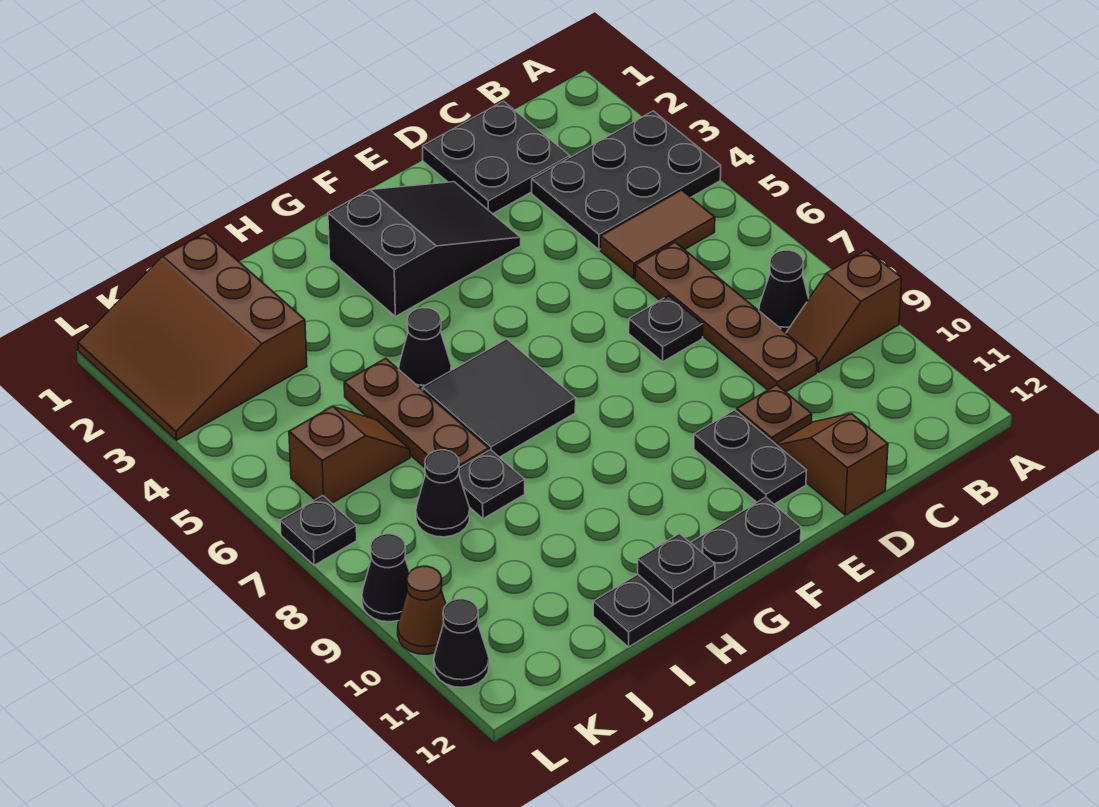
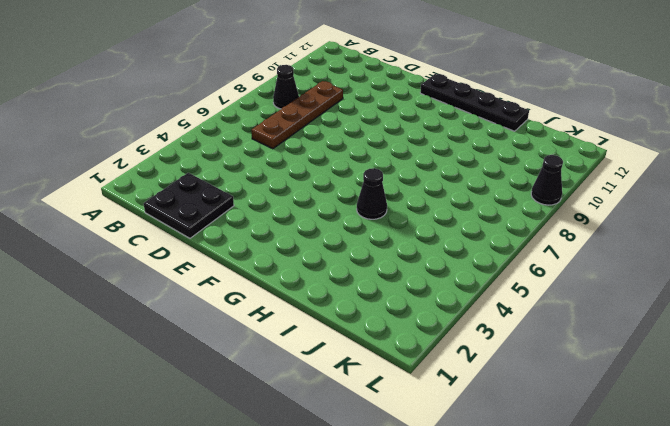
none -> black plate A3:C4 level 1
none -> brown slope A9:B9 level 1 top A
none -> brown tile B5:C5 level 1

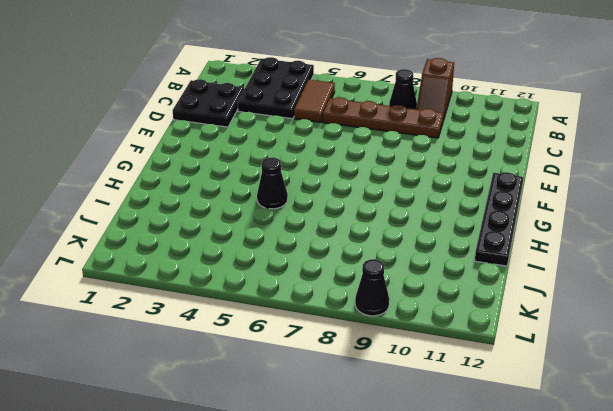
none -> black plate D7 level 1
none -> brown plate D10 level 1
none -> brown slope D11:D12 level 1 top 12

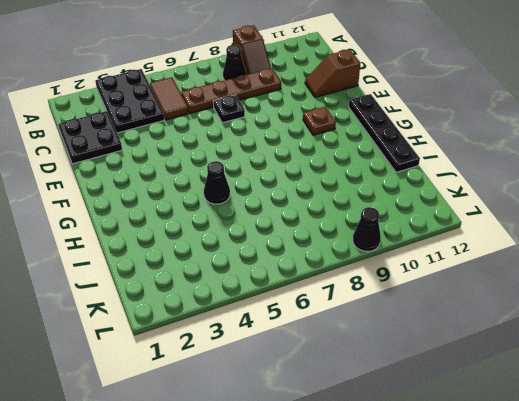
brown plate F10 level 1 -> brown plate D10 level 1
none -> black slope E2:G3 level 1 top G
none -> black plate E10:E11 level 1
none -> black tile G6:H7 level 1

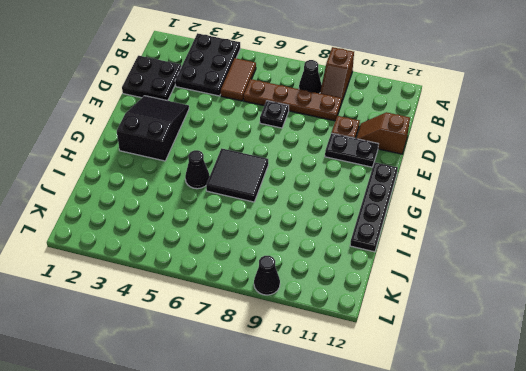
none -> brown plate I5:I7 level 1
none -> black plate I8 level 1
none -> brown slope J1:L3 level 1 top J

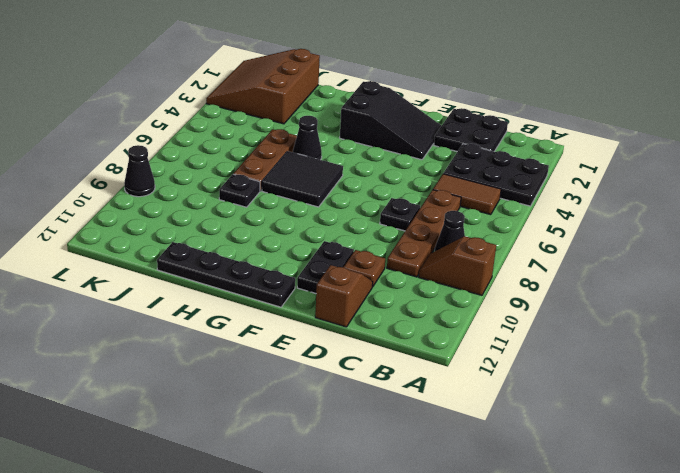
none -> brown slope J6:K6 level 1 top K
none -> black cone J8 level 1
none -> black plate L7 level 1

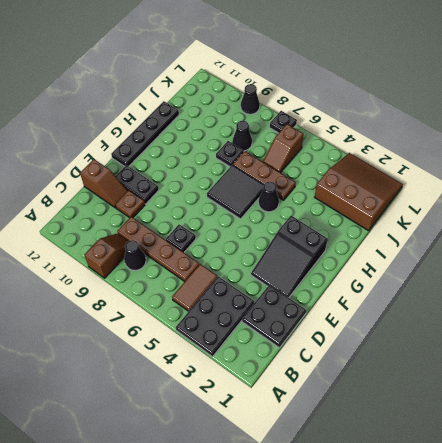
none -> brown cone L10 level 1
none -> black cone L11 level 1
none -> black plate H12 level 2

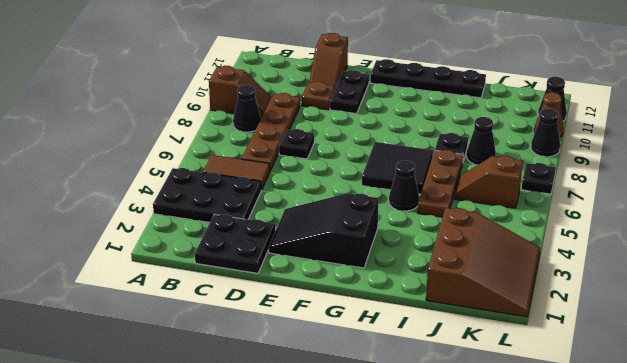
none -> black plate H12 level 2

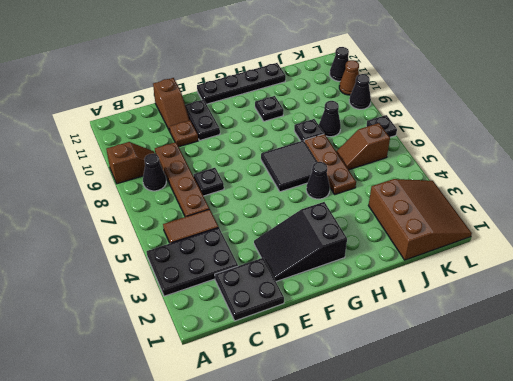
black plate H10 level 1 -> black plate H12 level 2

